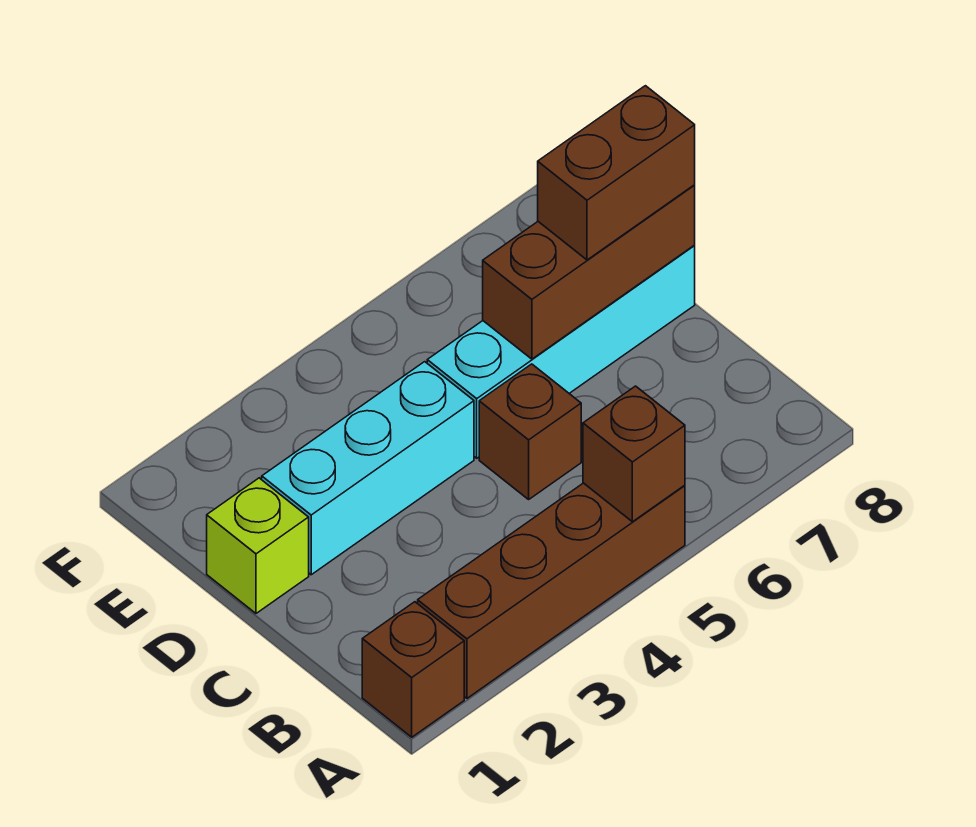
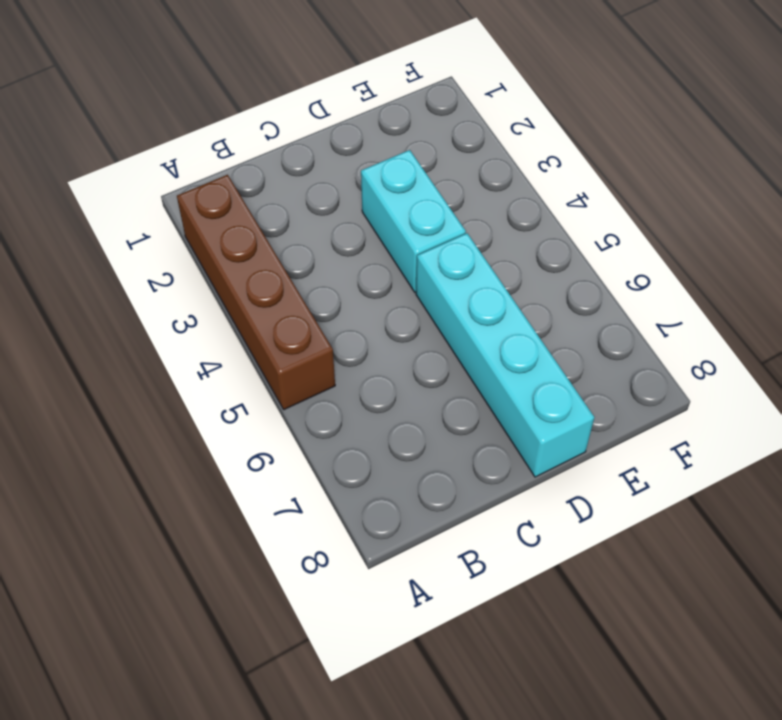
cyan brick D3:D4 level 1 -> cyan brick D2:D4 level 1
none -> brown brick A1 level 1
none -> brown brick C5 level 1

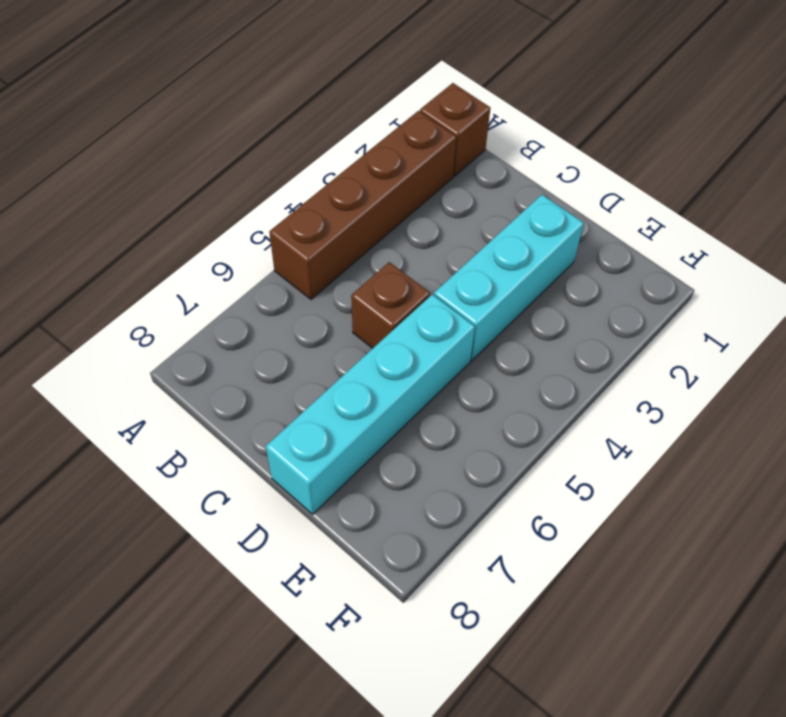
none -> lime brick D1 level 1
none -> brown brick A5 level 2

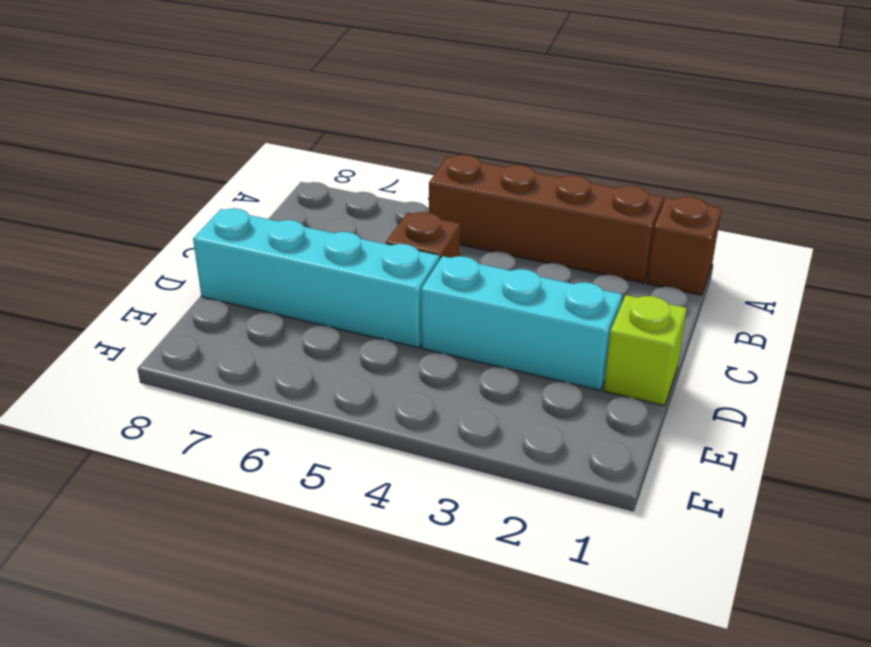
none -> brown brick A5 level 2
none -> brown brick D6:D8 level 2

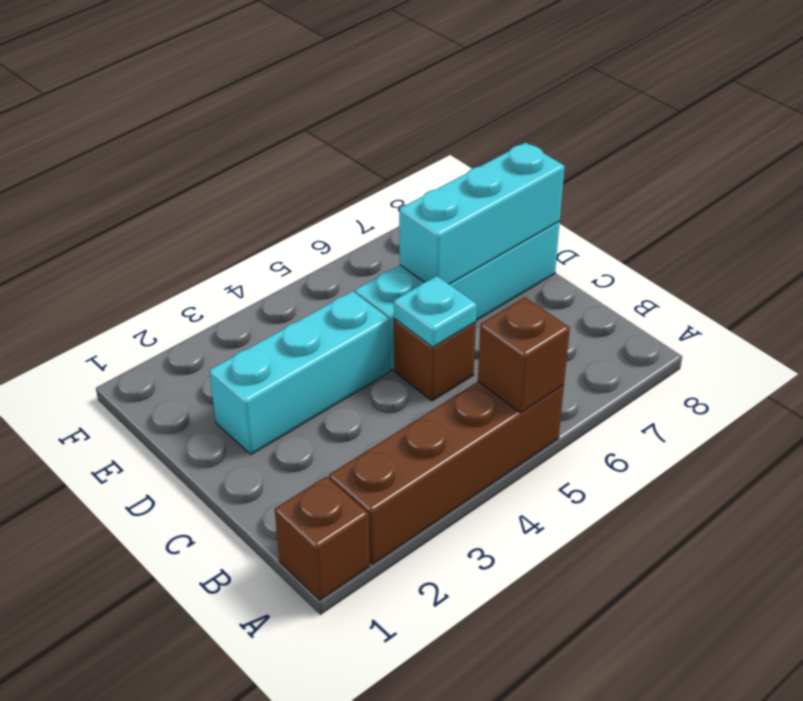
cyan plate C5 level 2 -> none
cyan brick D6:D8 level 2 -> brown brick D6:D8 level 2
none -> lime brick D1 level 1
none -> brown brick D7:D8 level 3

